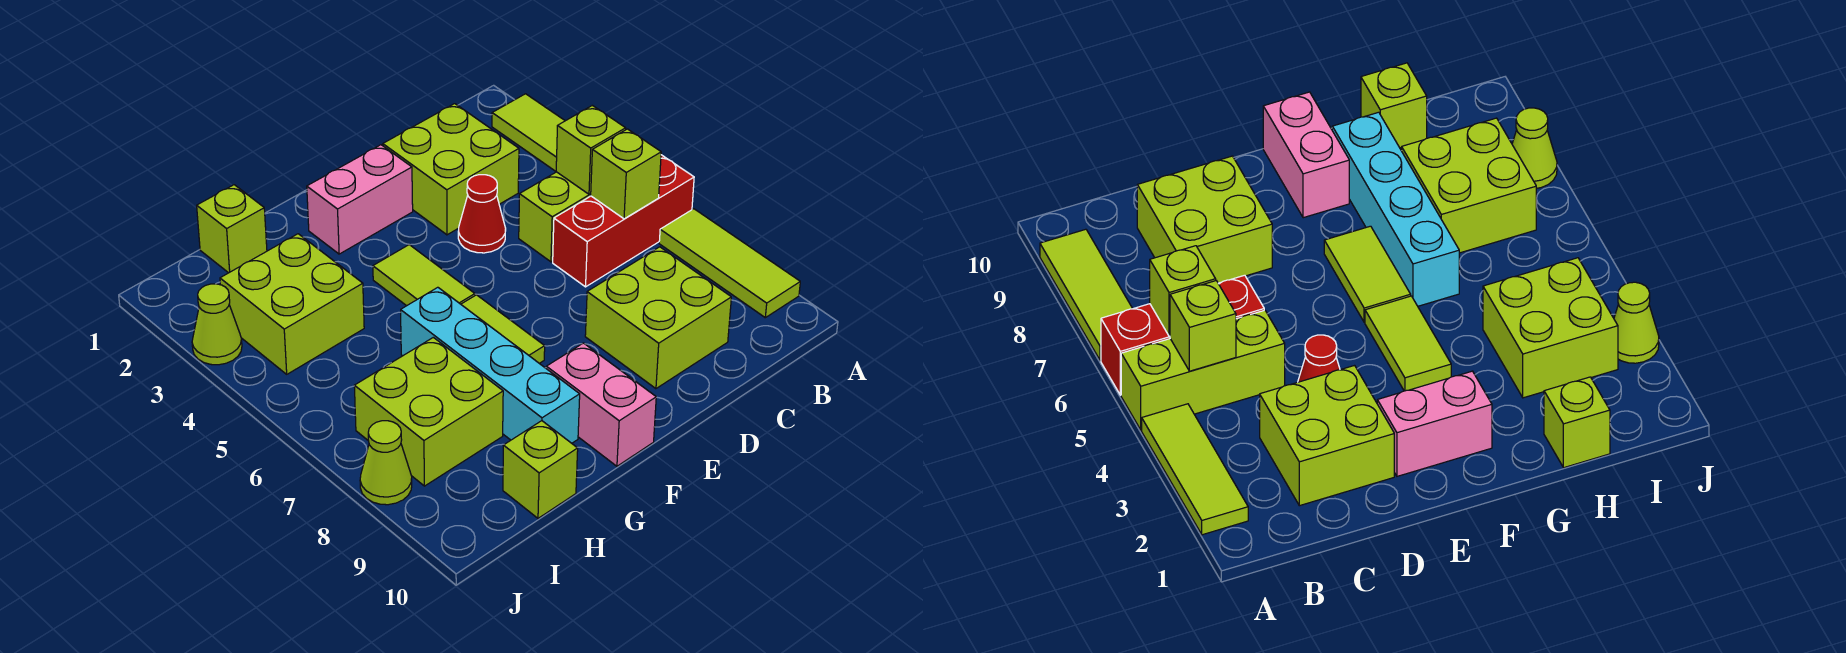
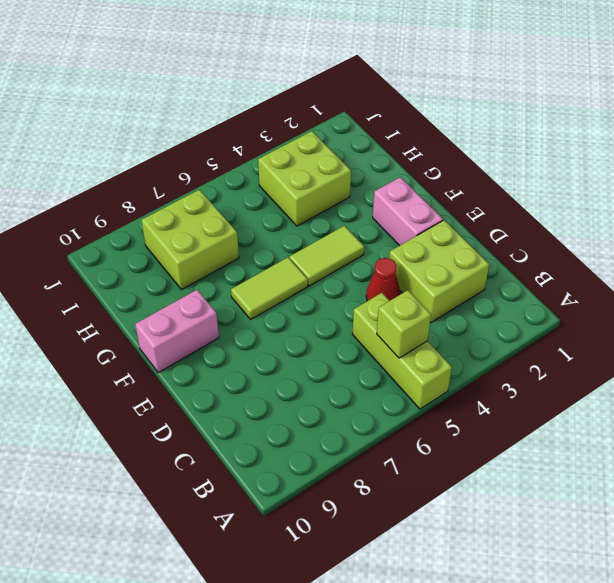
none -> lime tile A2:A4 level 1
none -> red brick A6:C6 level 1
none -> lime tile A7:A9 level 1

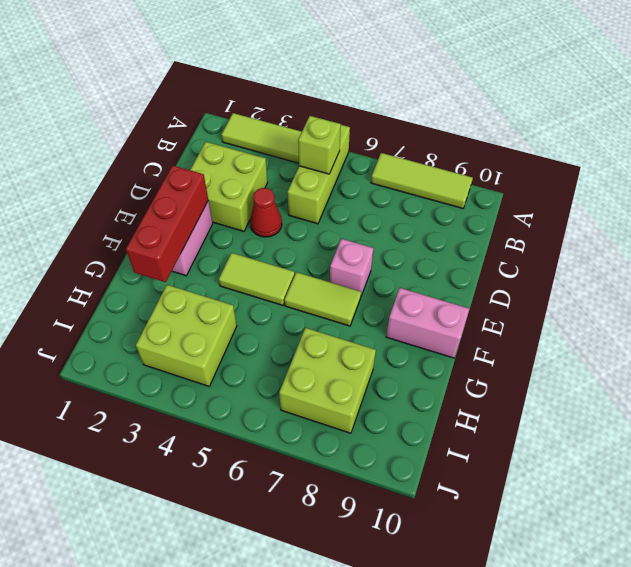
red brick E2:G2 level 2 -> red brick A6:C6 level 1
pink brick E7 level 1 -> none
none -> lime brick C8:D9 level 1
none -> cyan brick G6:G9 level 1
none -> lime brick H1 level 1

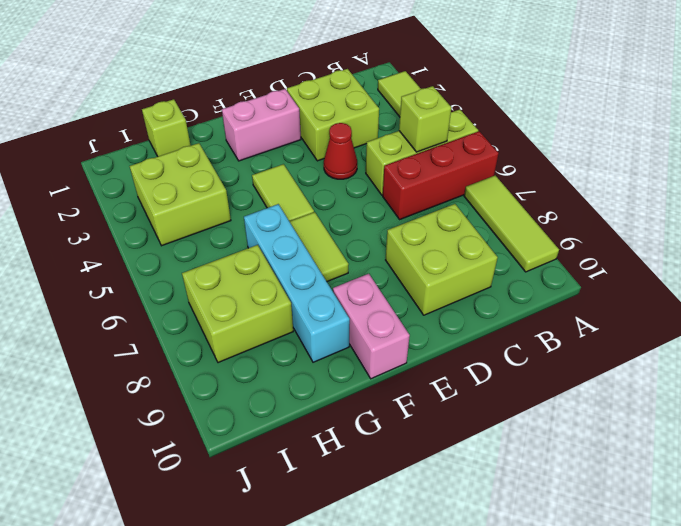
none -> lime brick H10 level 1
none -> lime cone J3 level 1
none -> lime cone J8 level 1

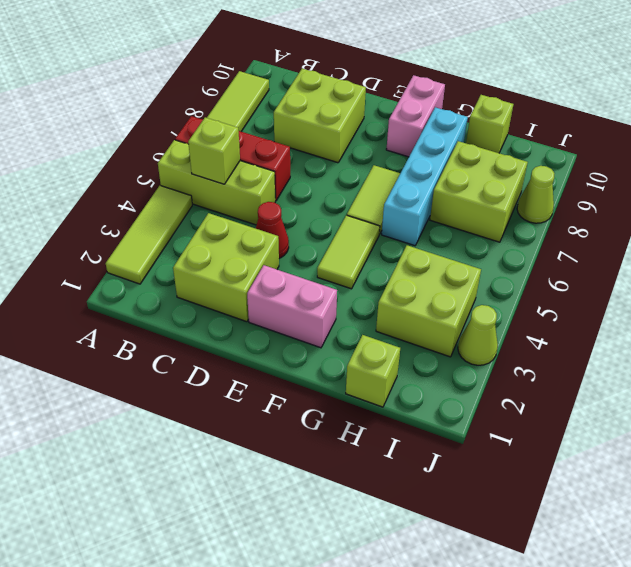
none -> lime brick B6 level 2

